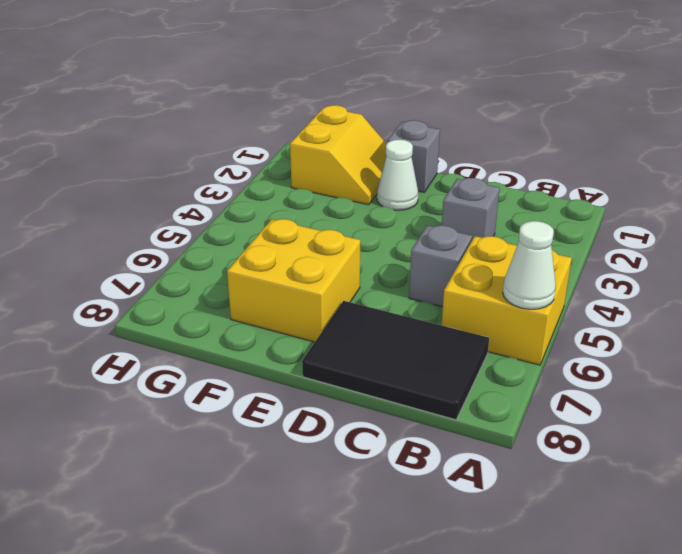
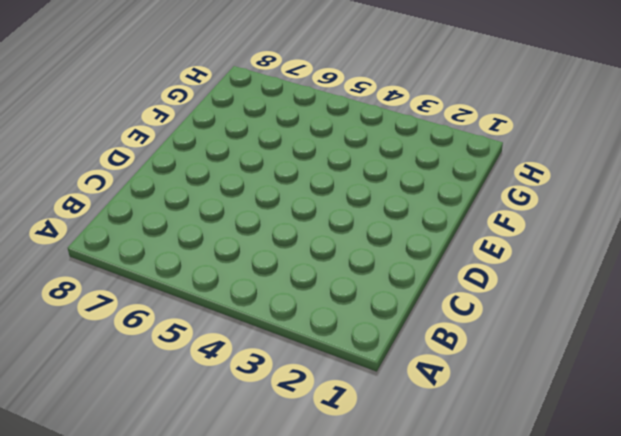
none -> yellow brick A5:B6 level 1
none -> black tile B7:D8 level 1

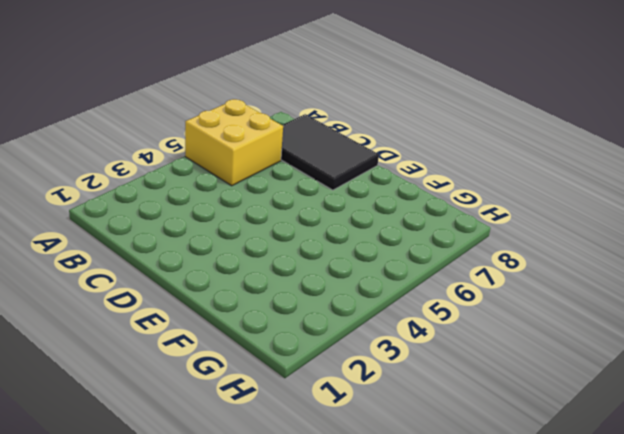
none -> grey brick C3 level 1
none -> grey brick C5 level 1

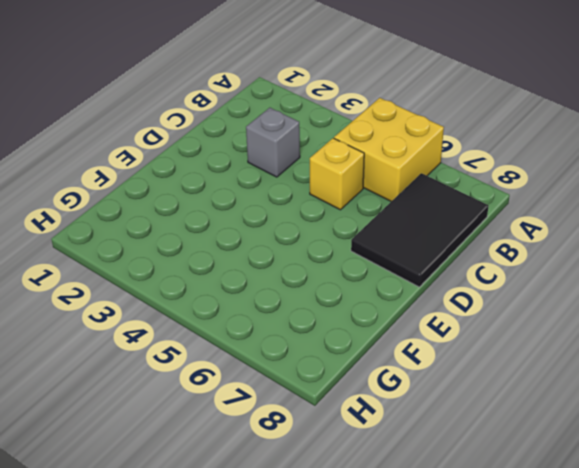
yellow brick C5 level 1 -> grey brick C5 level 1
none -> grey brick E1 level 1
none -> white cone E2 level 1

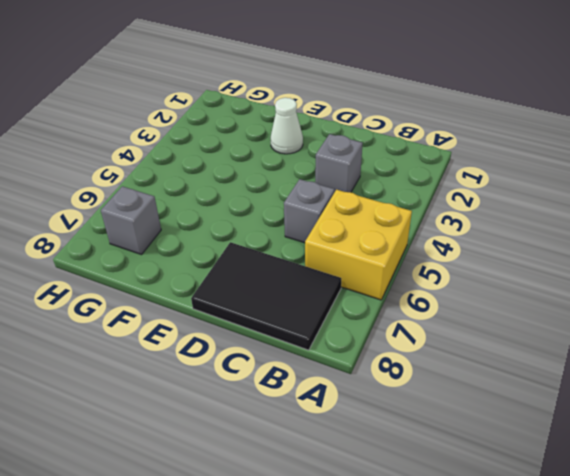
grey brick G7 level 1 -> grey brick E1 level 1
none -> yellow brick E6:F7 level 1
none -> yellow slope F1:G2 level 1 top G

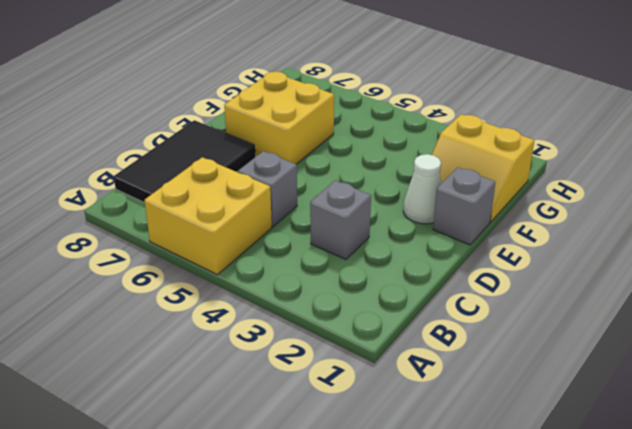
none -> white cone A6 level 2

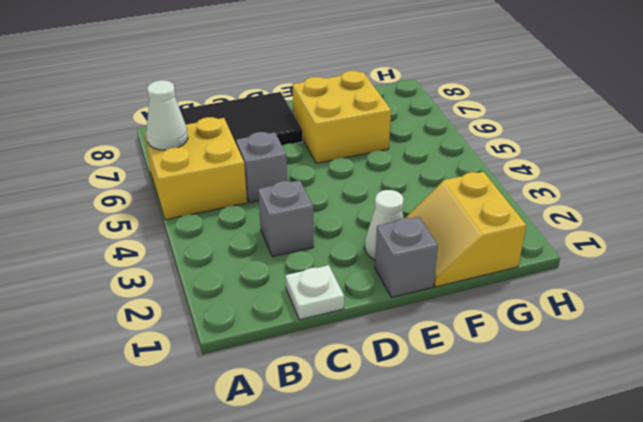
white plate C1 level 1 -> none

